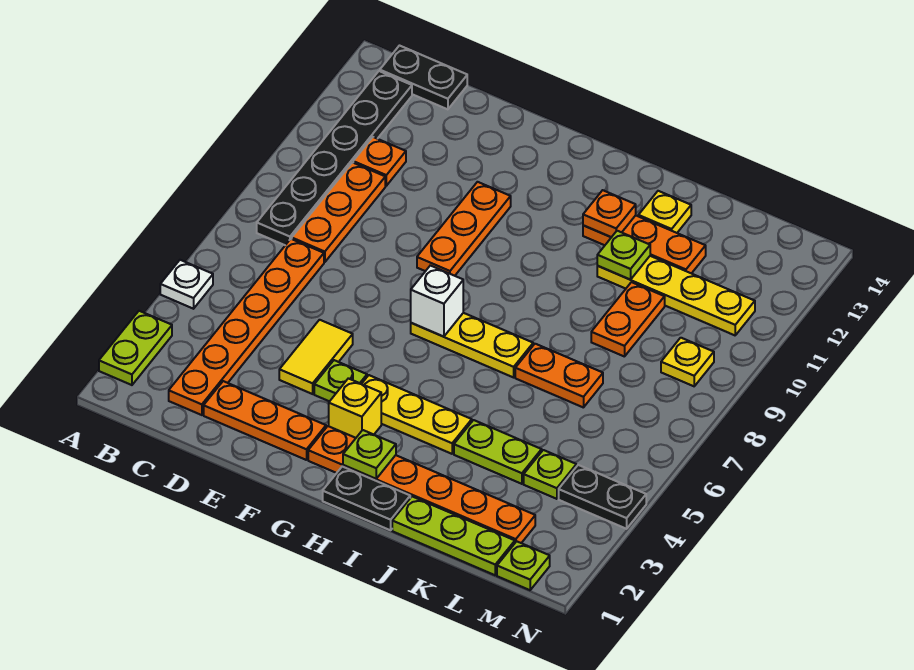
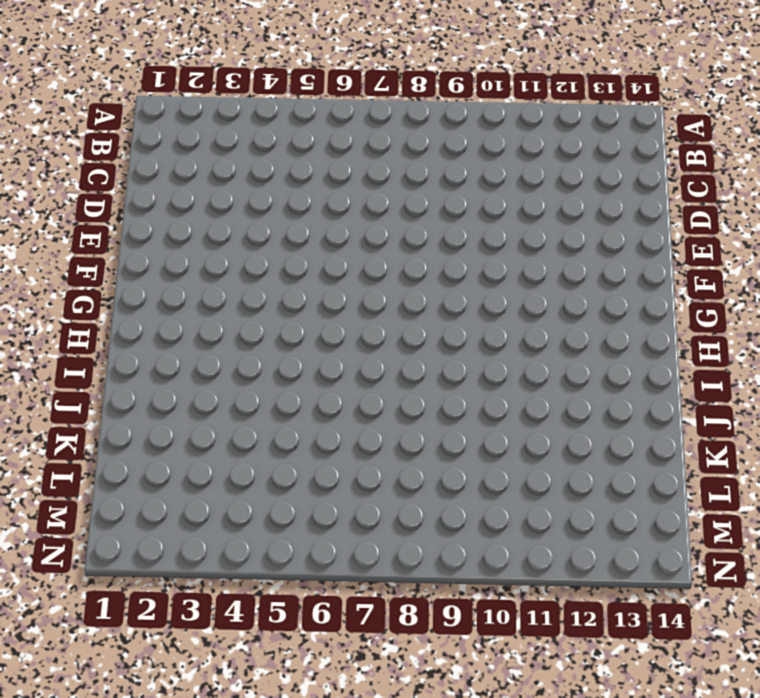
none -> lime plate A2:A3 level 1
none -> white plate A5 level 1
none -> black plate B8:B13 level 1
none -> black plate B14:C14 level 1

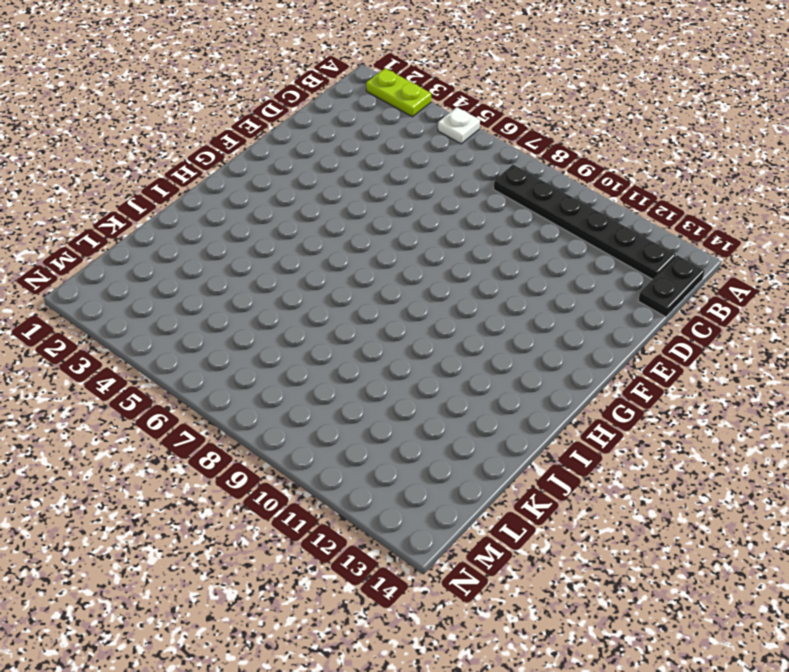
none -> orange plate C2:C7 level 1
none -> orange plate C8:C10 level 1
none -> orange plate C11 level 1
none -> orange plate D2:F2 level 1

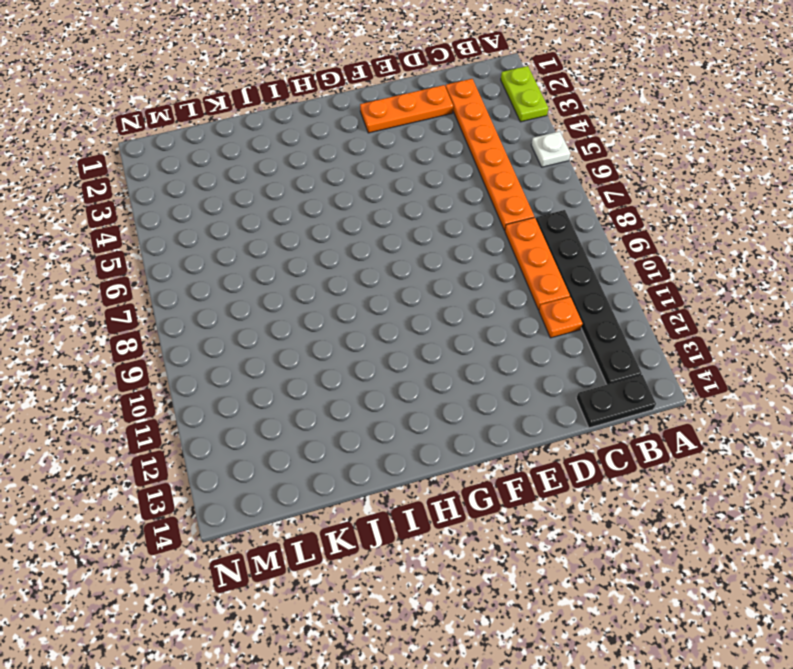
none -> yellow tile E4:E5 level 1
none -> lime plate F4 level 1
none -> orange plate F9:F11 level 1
none -> orange plate G2:L2 level 1

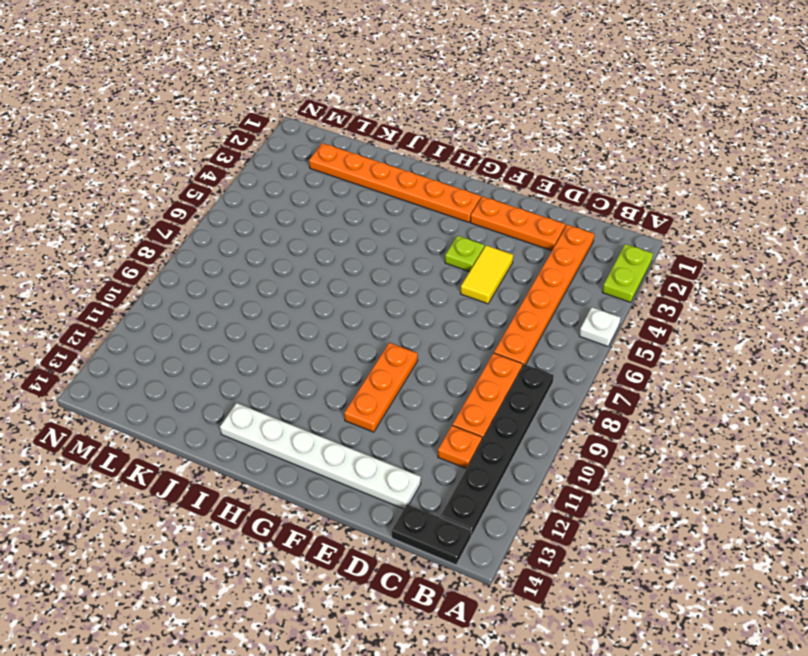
white plate D13:I13 level 1 -> none
none -> yellow brick G3 level 1
none -> yellow plate G4:I4 level 1
none -> yellow plate G7:I7 level 1
none -> black plate H1:I1 level 1

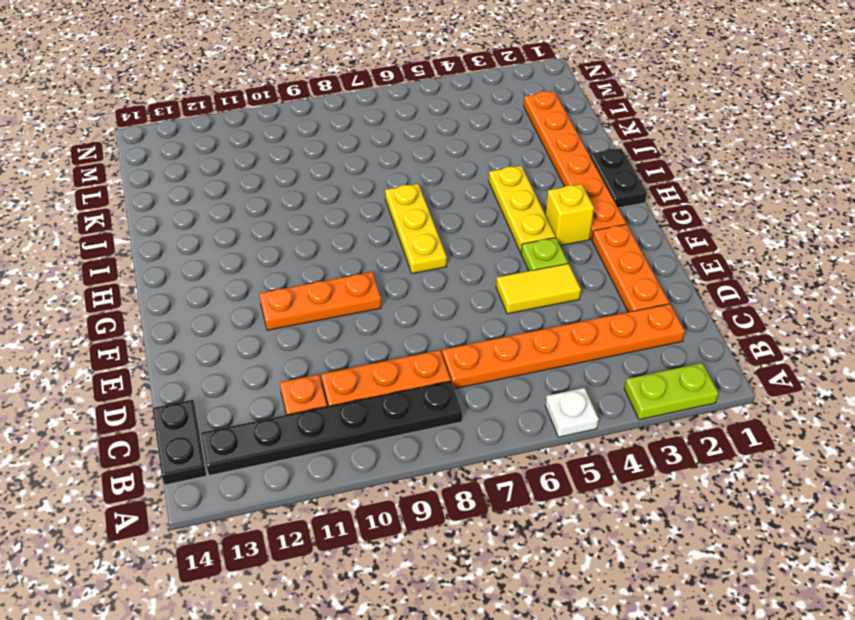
none -> orange plate I12:K12 level 1
none -> lime plate J1:L1 level 1
none -> lime plate J4:K4 level 1
none -> orange plate J7:K7 level 1

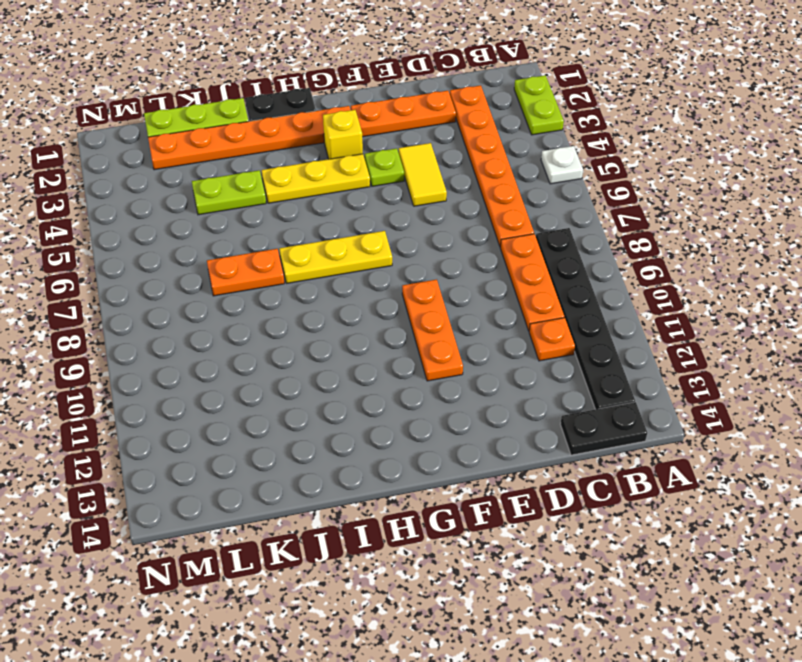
none -> orange plate I12:K12 level 1
none -> yellow plate J11:M11 level 1
none -> yellow plate J13 level 1
none -> orange plate K9:K10 level 1

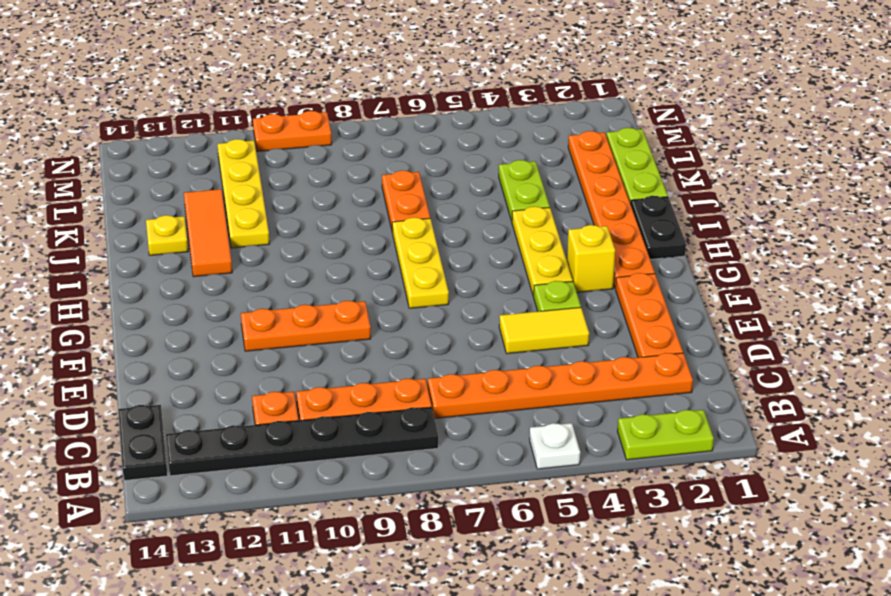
orange tile I12:K12 level 1 -> orange plate I12:K12 level 1
orange plate N9:N10 level 1 -> orange plate K9:K10 level 1
none -> lime plate L4 level 1
none -> lime plate M1 level 1
none -> black plate M4:N4 level 1
none -> yellow plate M9 level 1

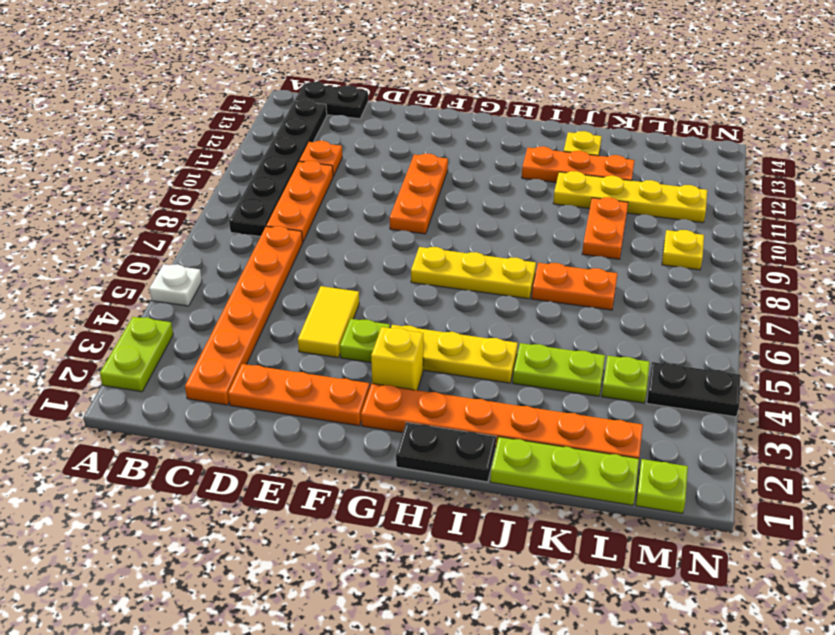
none -> white brick G7 level 2
none -> lime plate H2 level 2
none -> orange plate I12 level 2
none -> lime plate J11 level 2

